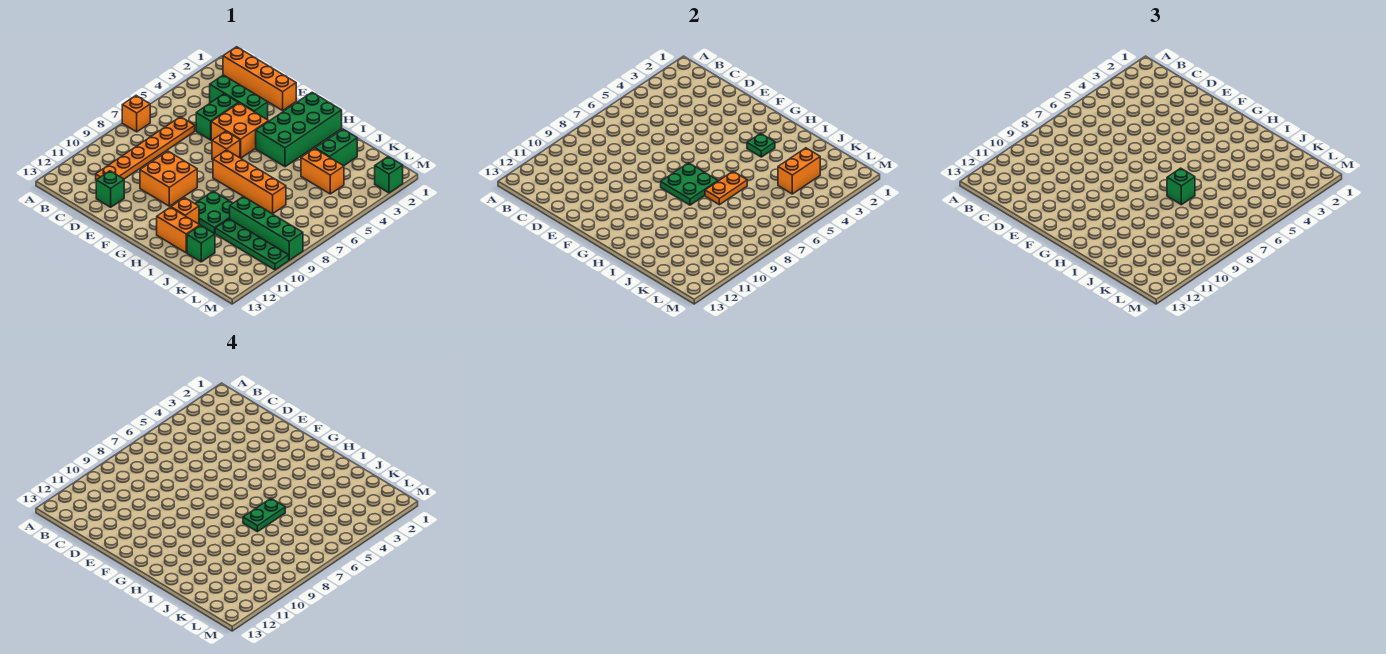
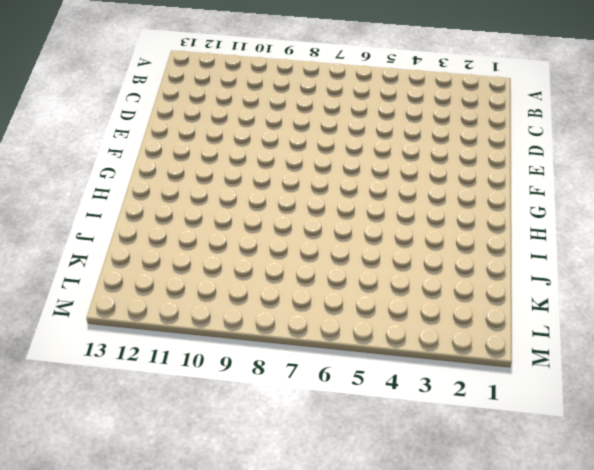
none -> orange brick A7 level 1
none -> orange brick B1:E1 level 1
none -> green brick C3:E3 level 1

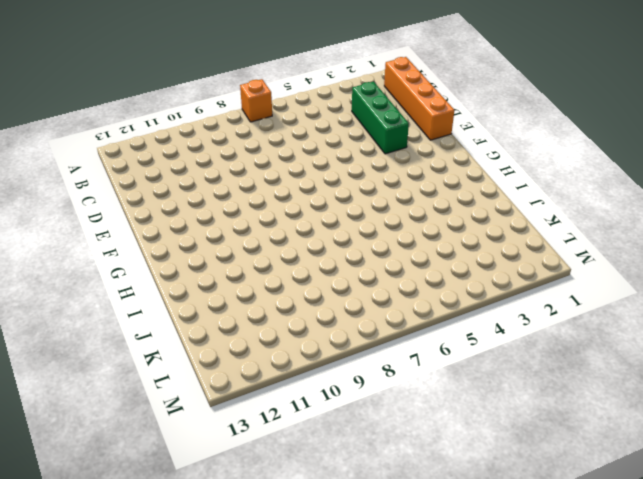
none -> orange plate C6:C11 level 1
none -> green brick D4:D5 level 1
none -> green brick D12 level 1

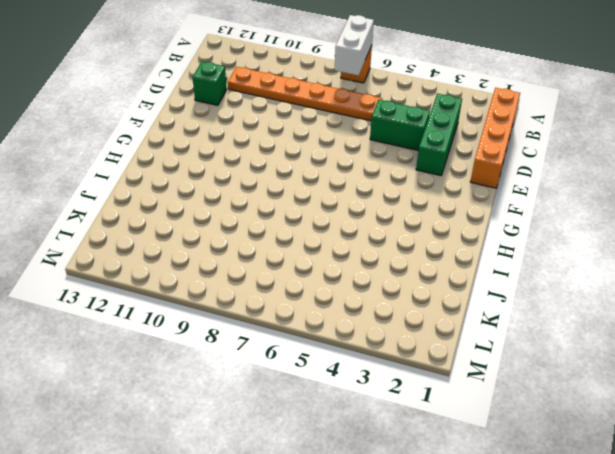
white brick A7:B7 level 2 -> none
none -> orange brick E4:F5 level 1
none -> orange brick E9:F10 level 1
none -> orange brick F6 level 1

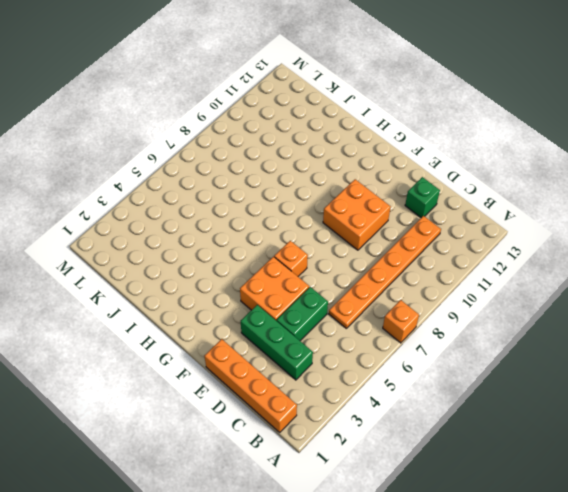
none -> green brick G1:H4 level 1
none -> orange brick G7:J7 level 1
none -> green plate H9:I10 level 1

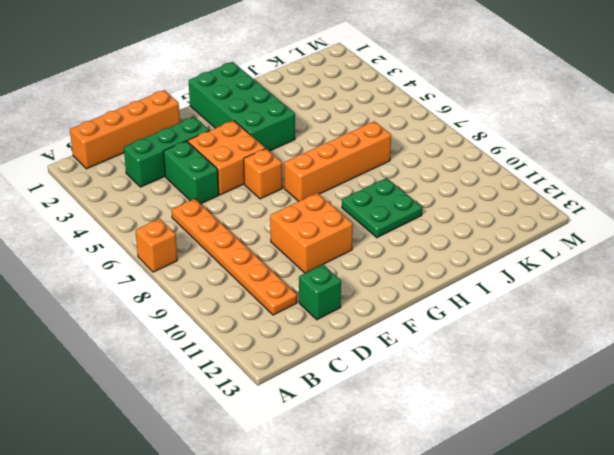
none -> orange brick H11 level 1
none -> orange brick H12:I12 level 1
none -> green brick J2:J3 level 1

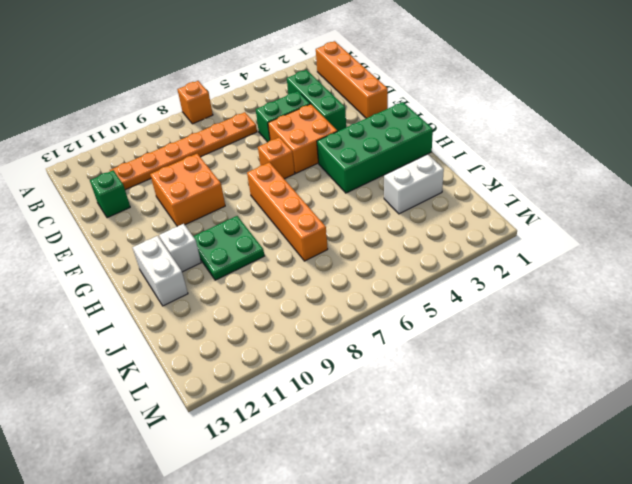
white brick H11 level 1 -> orange brick H11 level 1
white brick H12:I12 level 1 -> orange brick H12:I12 level 1
white brick J2:J3 level 1 -> green brick J2:J3 level 1
none -> orange brick J4:K4 level 1
none -> green brick J9:M9 level 1
none -> green plate J10:M10 level 1

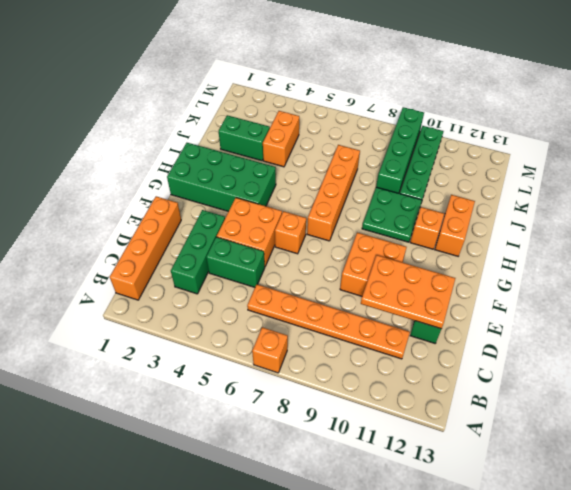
orange plate D10:E12 level 2 -> none
none -> green brick J12 level 1
none -> green brick M2 level 1
none -> green plate G7:H8 level 2

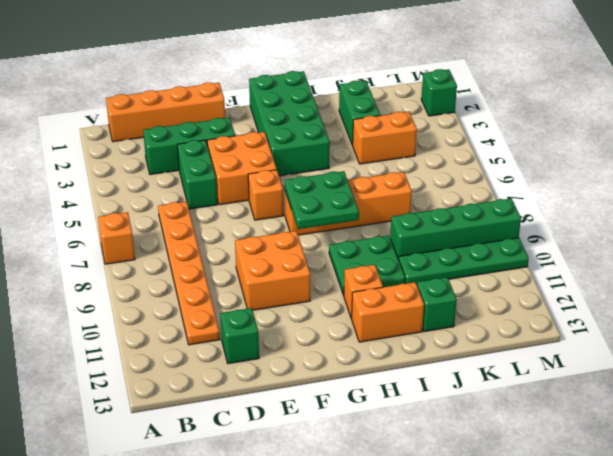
none -> green plate H3 level 2
none -> orange plate I6:I7 level 2
none -> orange brick K3:K4 level 2

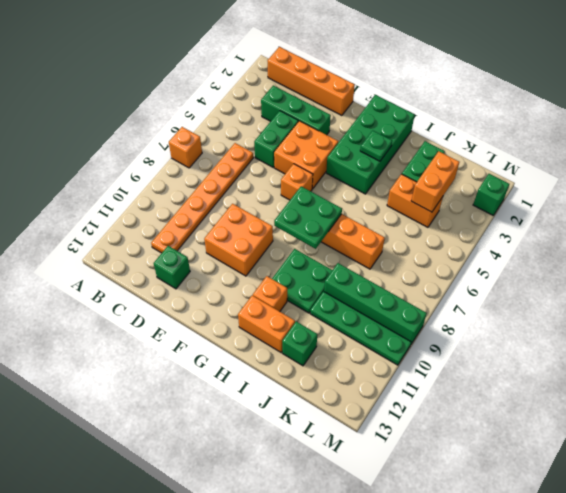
none -> orange plate I6:I7 level 2
none -> green brick I7 level 3
none -> green plate I6:I7 level 4

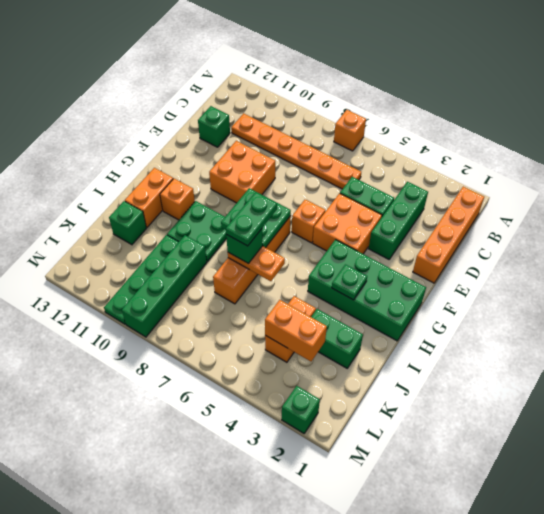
green plate H7:I7 level 4 -> green plate I6:I7 level 4

